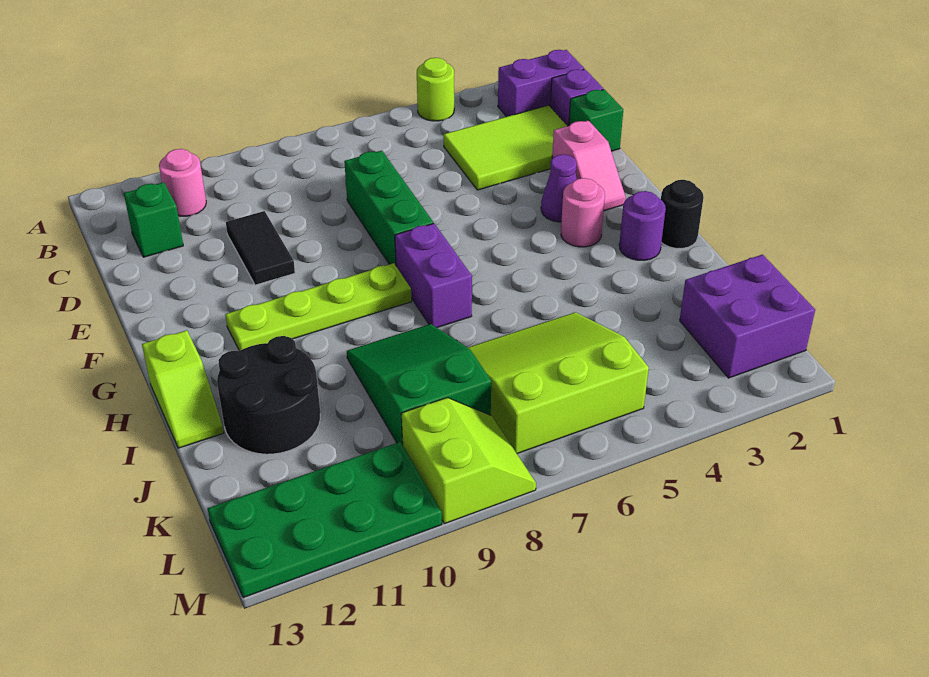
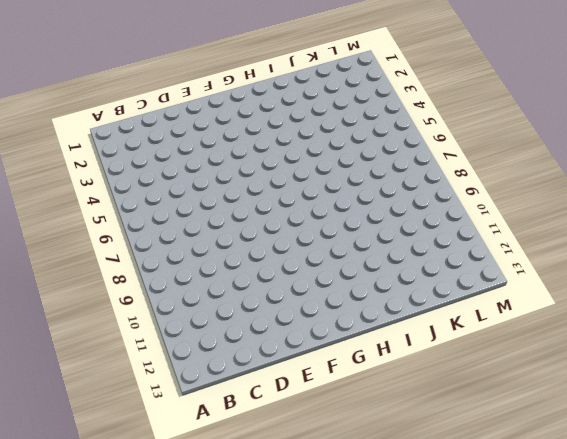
none -> lime round brick A4 level 1
none -> purple brick B1:B2 level 1
none -> pink round brick B11 level 1

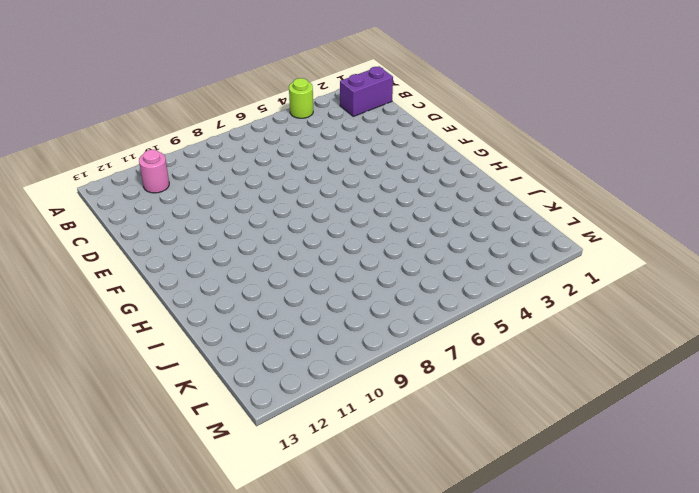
none -> purple brick C1 level 1
none -> lime tile C2:D4 level 1
none -> green brick C12 level 1

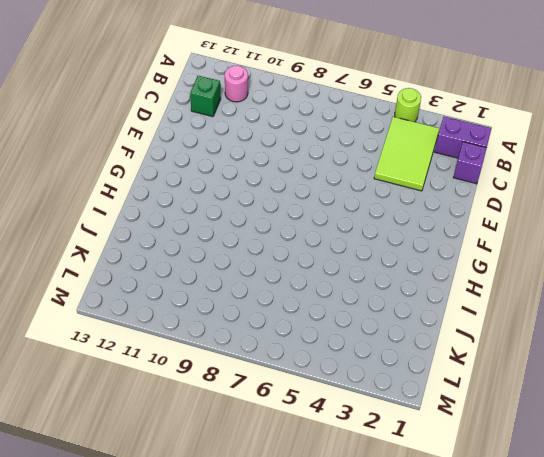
lime tile B3:D4 level 1 -> lime tile C2:D4 level 1
none -> green brick D1 level 1
none -> green brick D7:F7 level 1
none -> black tile D10:E10 level 1

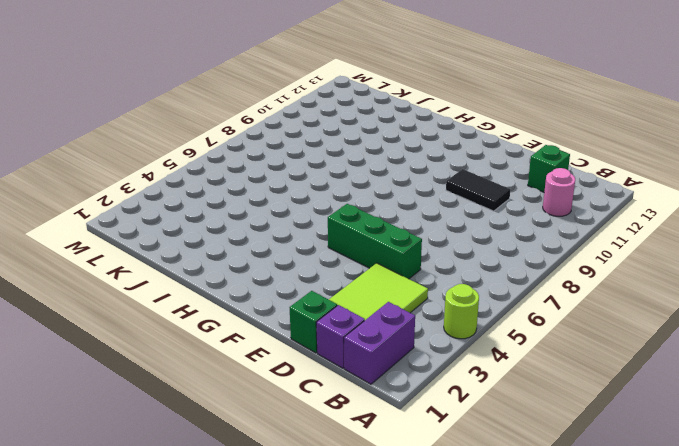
green brick D5:F5 level 1 -> green brick D7:F7 level 1
none -> pink slope E2:F2 level 1 top E
none -> purple cone F3 level 1
none -> pink round brick G3 level 1

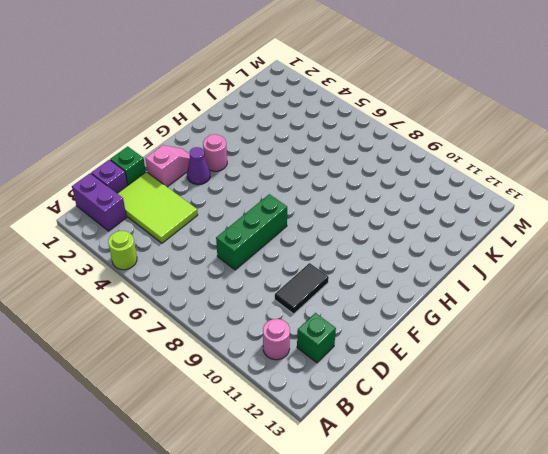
none -> purple brick G7:H7 level 1
none -> lime plate G8:G11 level 1
none -> black round brick H1 level 1

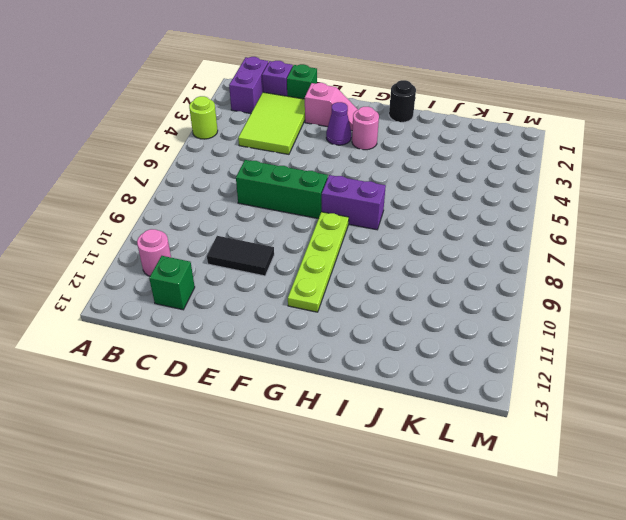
none -> purple round brick H2 level 1
none -> lime slope H13:I13 level 1 top H
none -> green slope I8:K9 level 1 top K

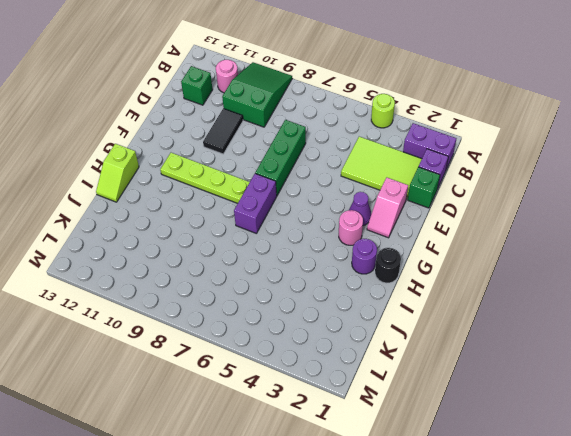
green slope A9:C10 level 1 top C -> green slope I8:K9 level 1 top K
none -> black round brick I11:J12 level 1
none -> lime slope J5:L7 level 1 top L
none -> purple brick K1:L2 level 1

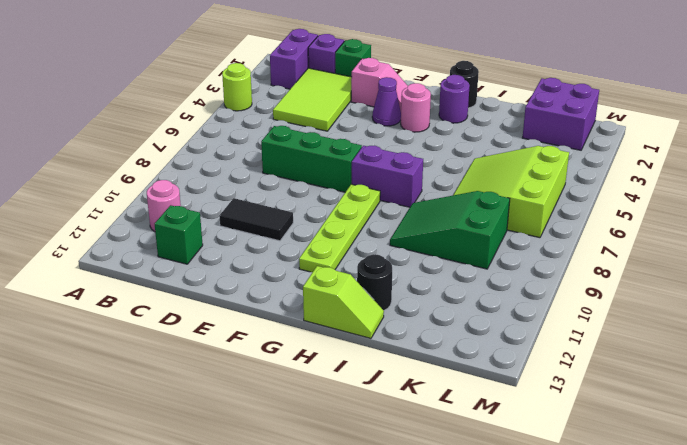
black round brick I12 level 1 -> black round brick I11:J12 level 1
none -> lime slope L8:M9 level 1 top 9
none -> green plate L10:M13 level 1

